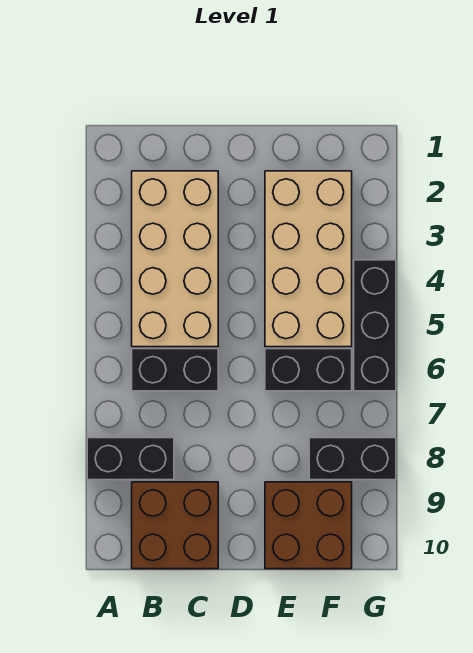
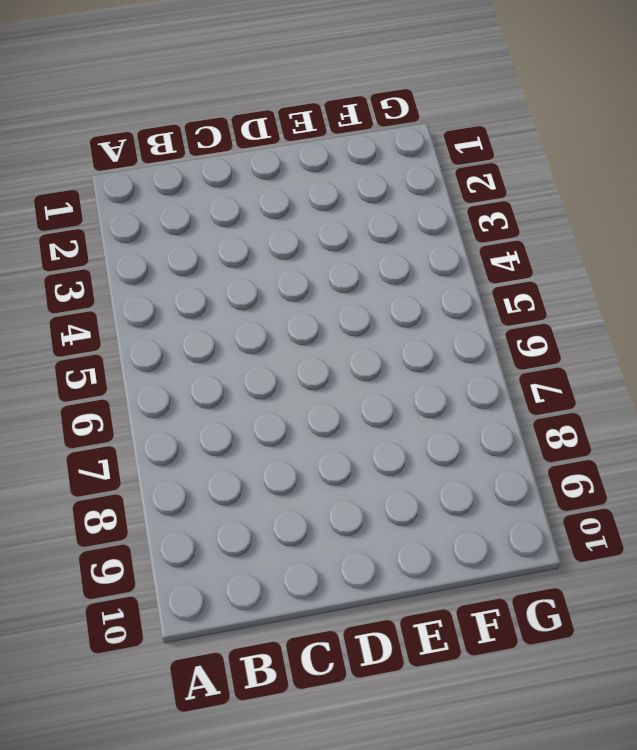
none -> black brick A8:B8 level 1
none -> tan brick B2:C5 level 1

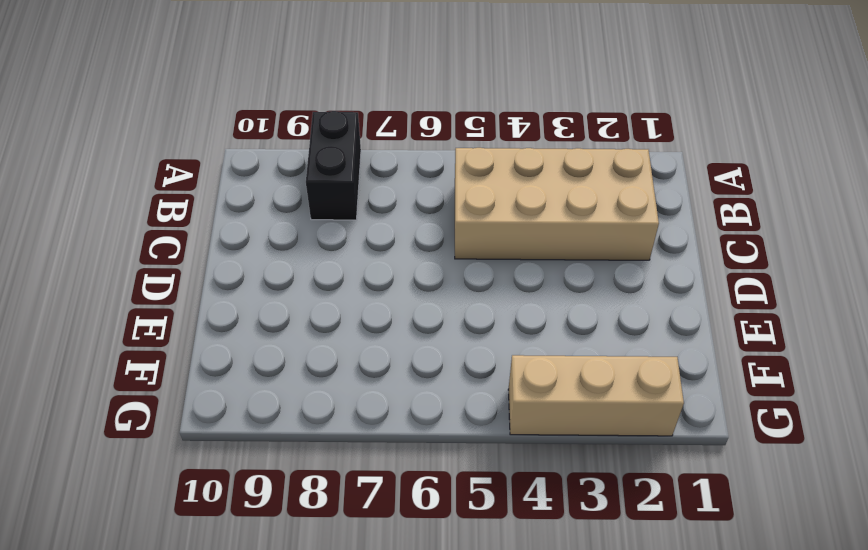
tan brick G2:G4 level 1 -> black brick G4:G6 level 1
none -> black brick B6:C6 level 1
none -> brown brick B9:C10 level 1

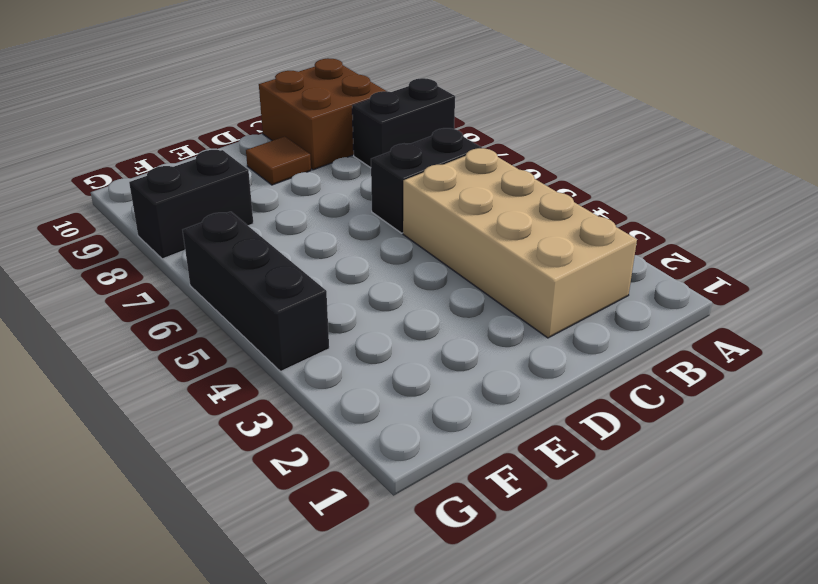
brown tile D9 level 1 -> none
none -> tan brick E2:F5 level 1
none -> black brick E6:F6 level 1

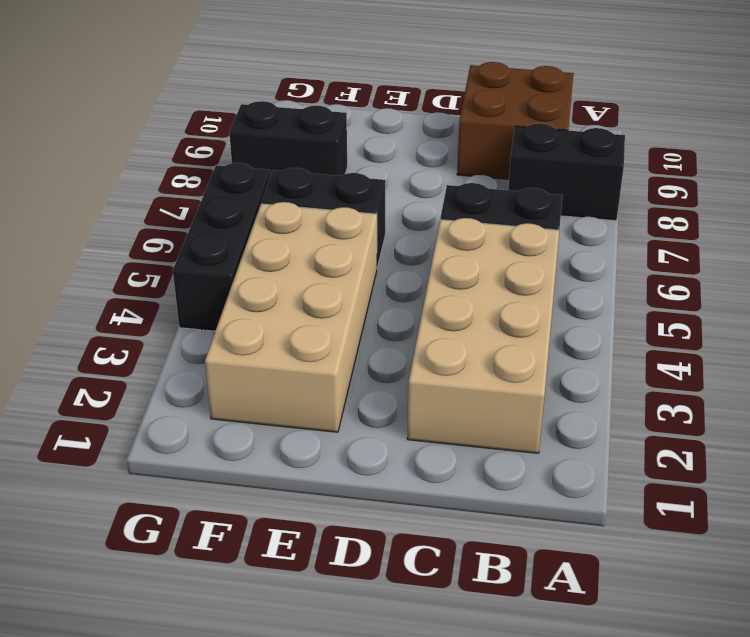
none -> brown brick E9:F10 level 1

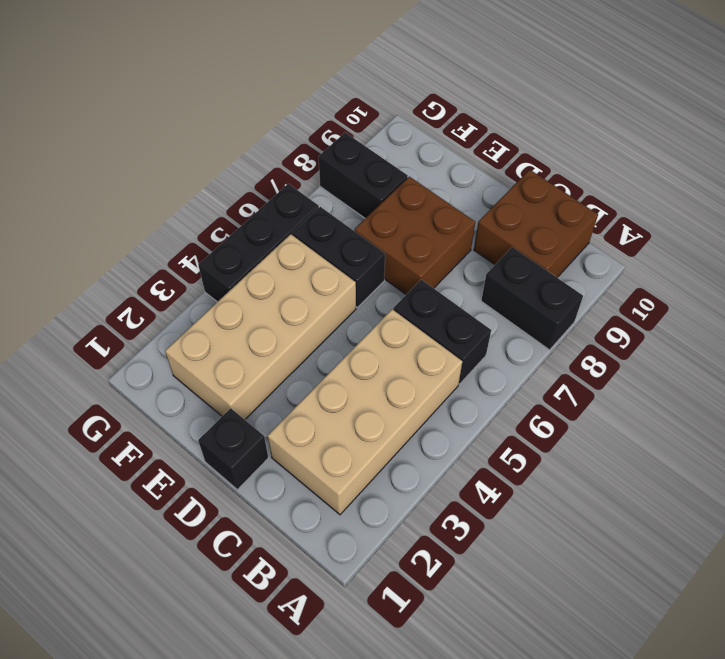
black brick D1 level 1 -> none
brown brick D7:E8 level 1 -> brown brick E9:F10 level 1

